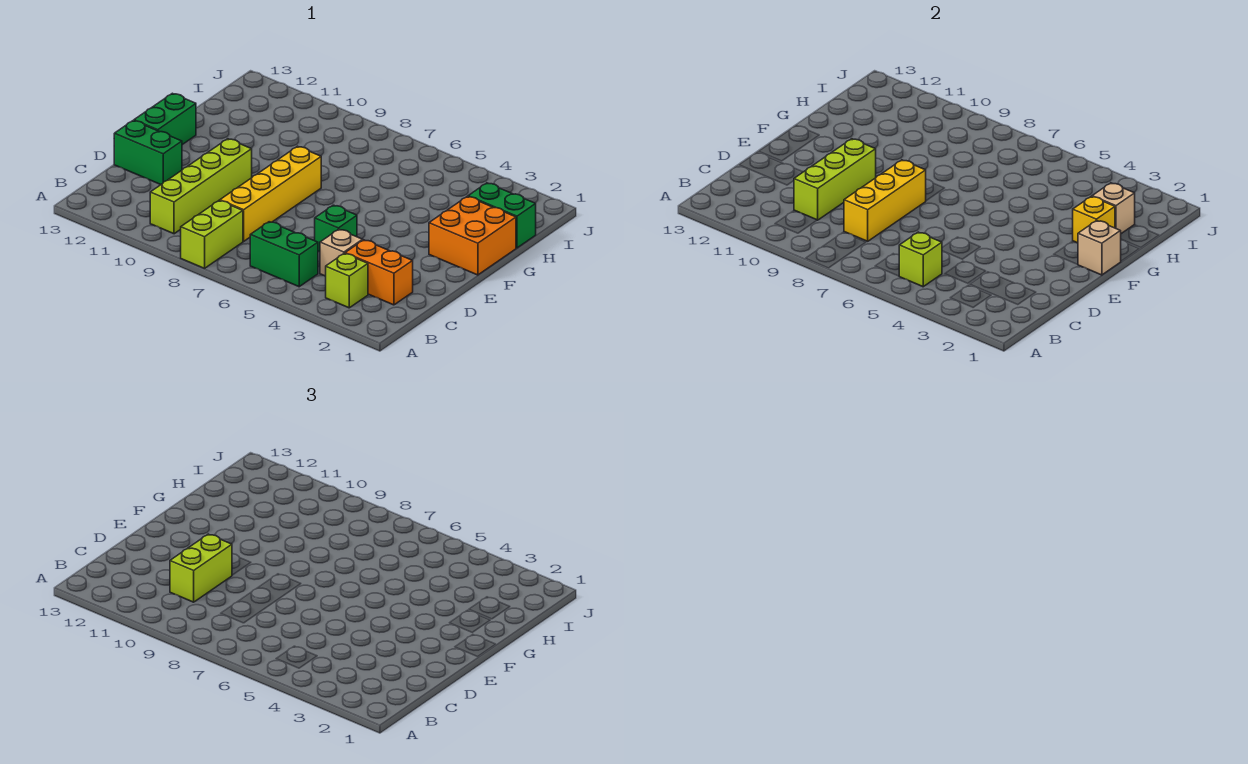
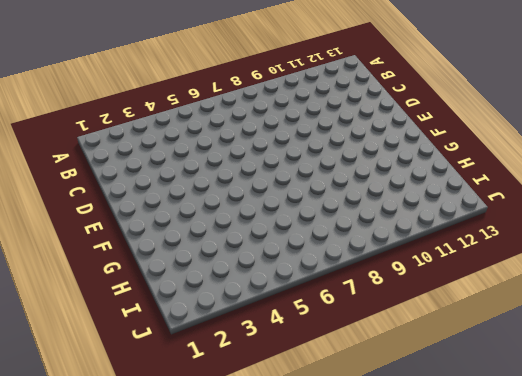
none -> lime brick A8:B8 level 1
none -> lime brick B3 level 1
none -> green brick B5:B6 level 1

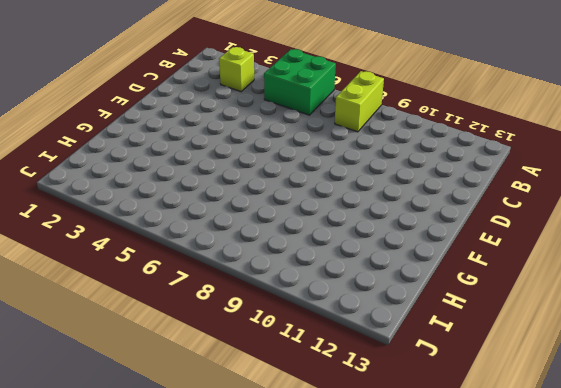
green brick A5:B6 level 1 -> green brick B5:B6 level 1
none -> lime brick B10:E10 level 1
none -> orange brick C2:C3 level 1
none -> tan brick C4 level 1

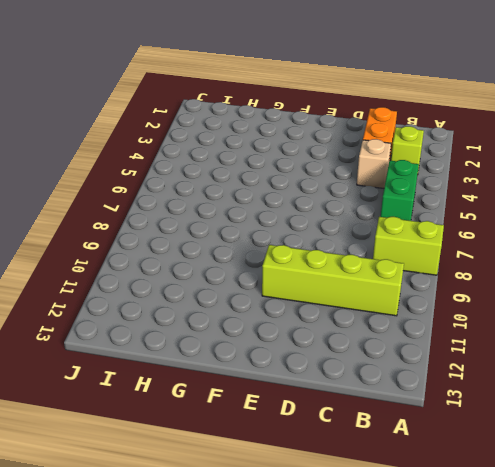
none -> yellow brick C8:F8 level 1
none -> green brick D5 level 1
none -> green brick D12:D13 level 1

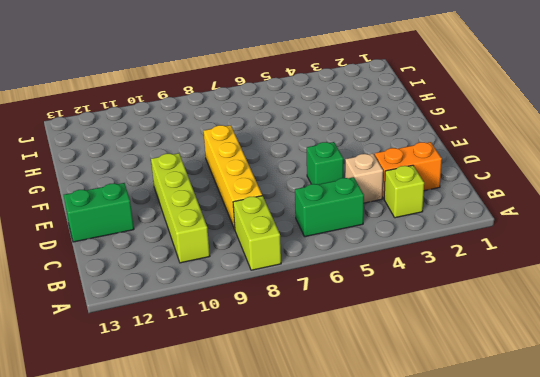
none -> green brick E13:F13 level 1
none -> orange brick F1:G2 level 1
none -> green brick H1:H2 level 1

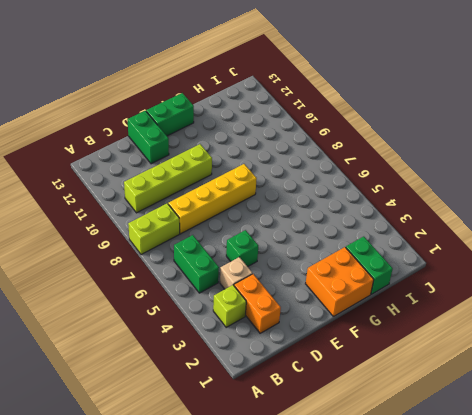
none -> lime brick B5 level 2
none -> yellow brick C8:E8 level 2
none -> lime brick C10:E10 level 2

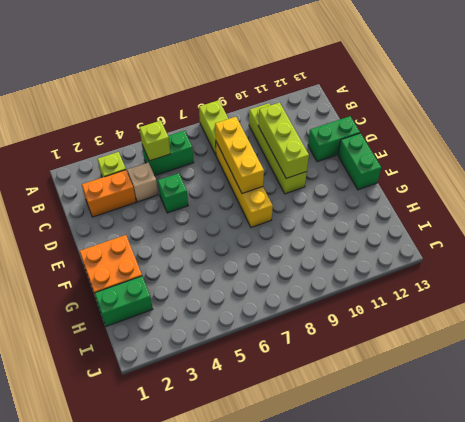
none -> tan brick F1 level 2
none -> yellow brick G2 level 2
none -> tan brick H2 level 2

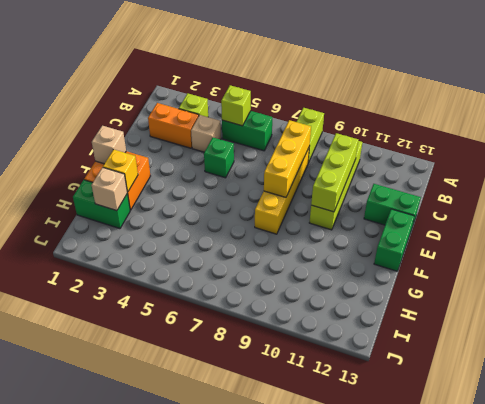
none -> lime brick C10:D10 level 3

